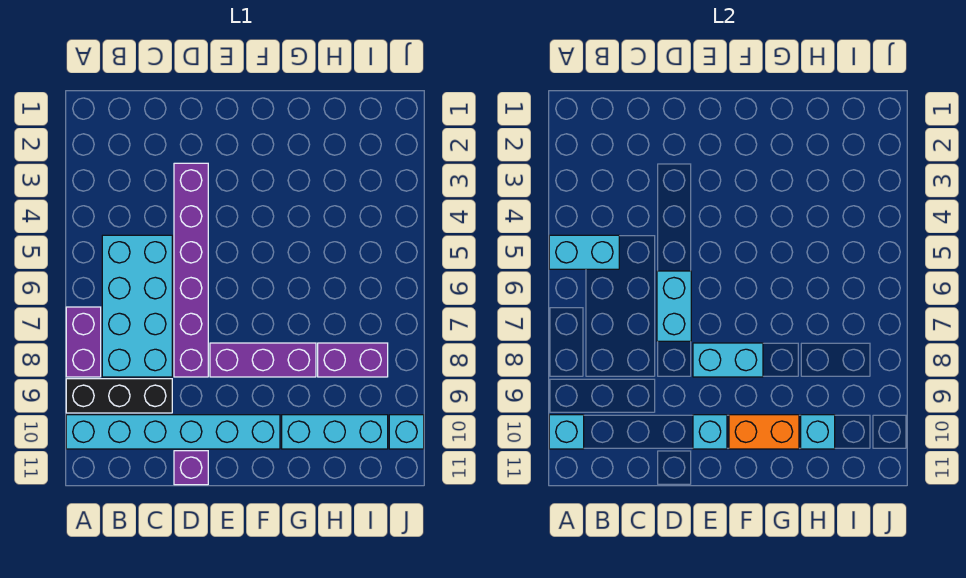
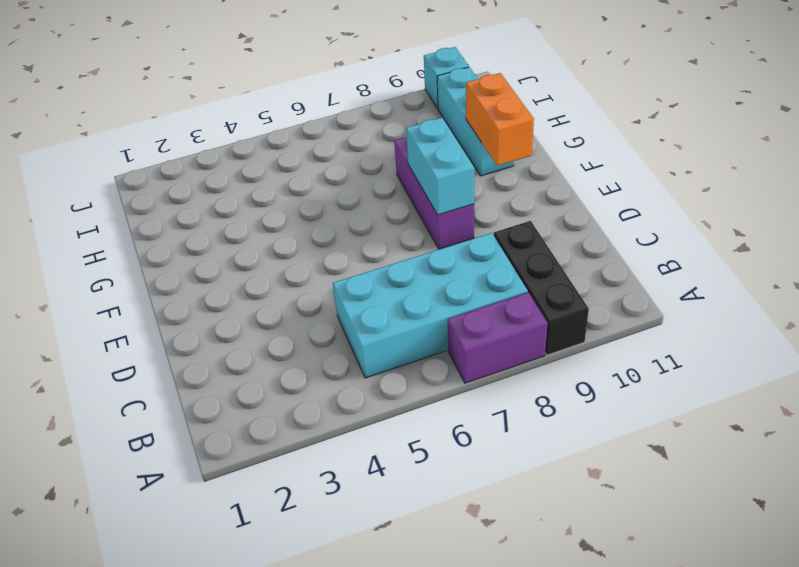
none -> cyan brick A10:F10 level 1
none -> purple brick D3:D8 level 1
none -> purple brick D11 level 1

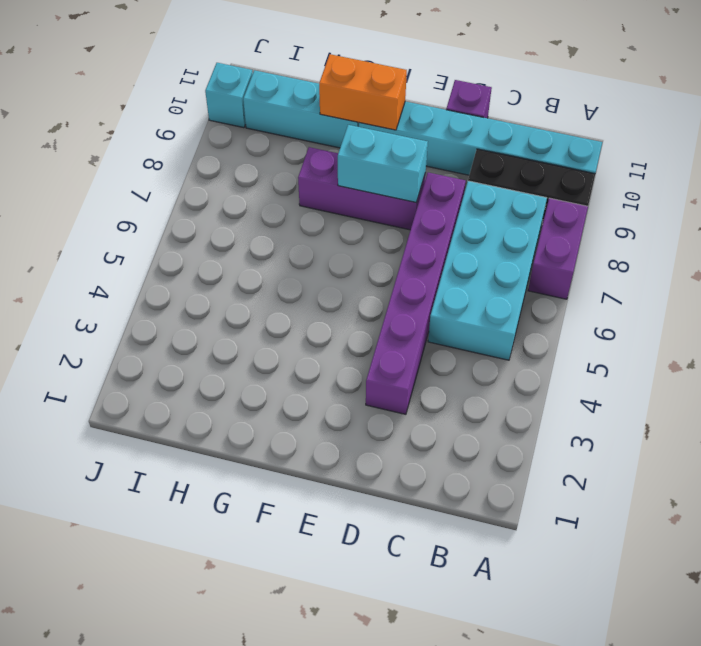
none -> purple brick H8:I8 level 1
none -> cyan brick A5:B5 level 2
none -> cyan brick A10 level 2

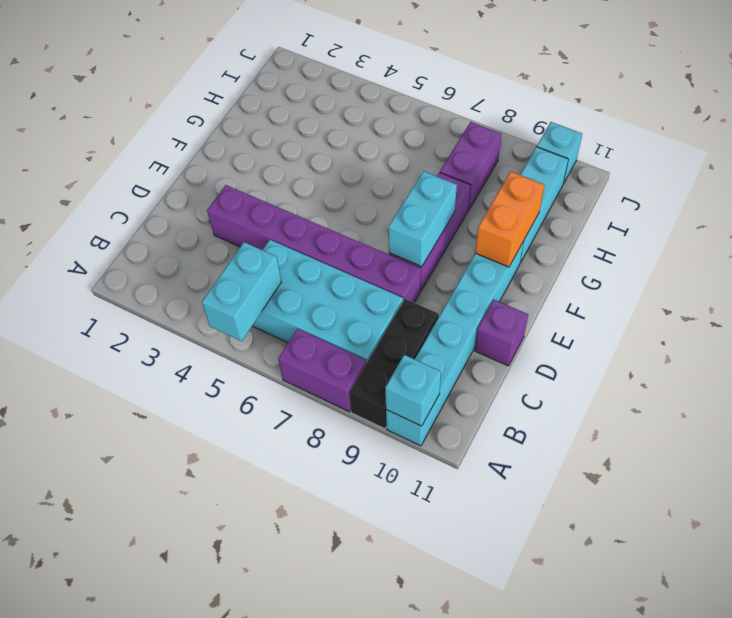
none -> cyan brick D6:D7 level 2
none -> cyan brick E10 level 2
none -> cyan brick H10 level 2

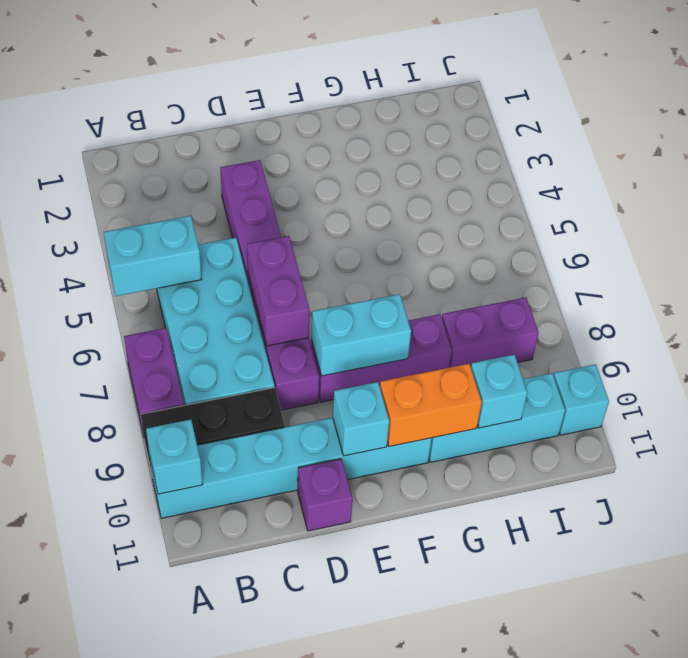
purple brick D6:D7 level 2 -> cyan brick D6:D7 level 2

